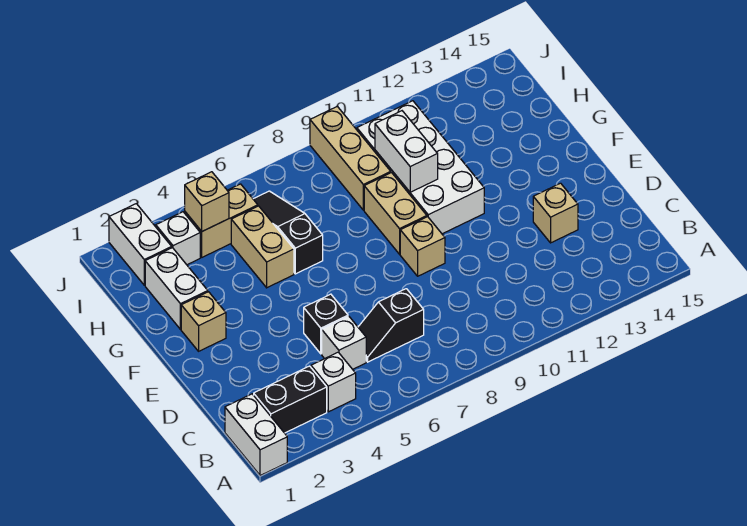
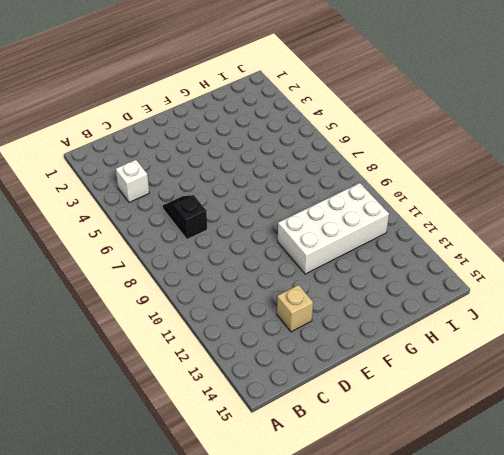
none -> white brick A1:B1 level 1
none -> black brick B2:B3 level 1
none -> white brick C5 level 1

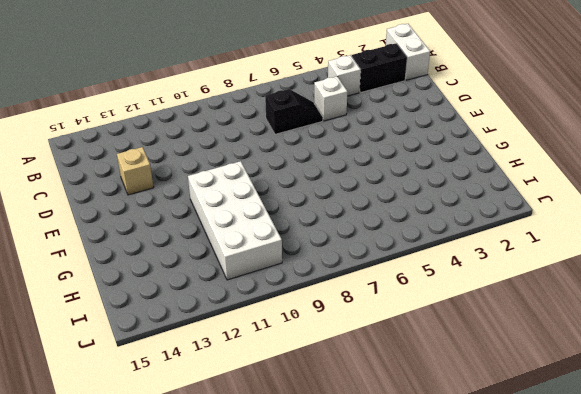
none -> black brick D5 level 1
none -> tan brick E9 level 1
none -> tan brick F2 level 1

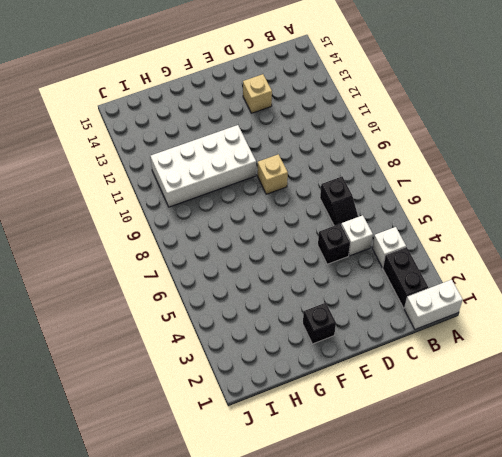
black brick F2 level 1 -> tan brick F2 level 1
none -> tan brick F9:G9 level 1
none -> white brick G2:H2 level 1
none -> tan brick G5:H5 level 1

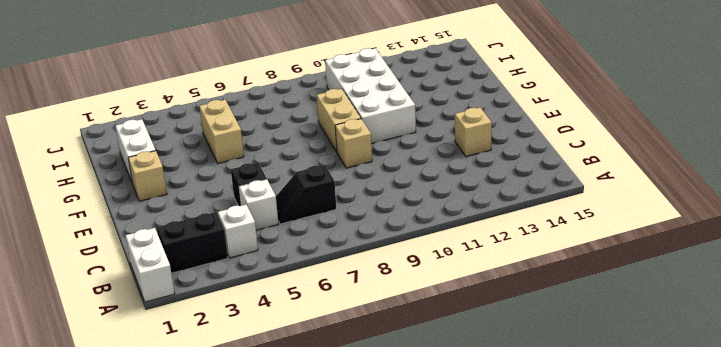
none -> black slope G6:I6 level 1 top G
none -> tan brick H9:J9 level 1
none -> white brick I2:J2 level 1

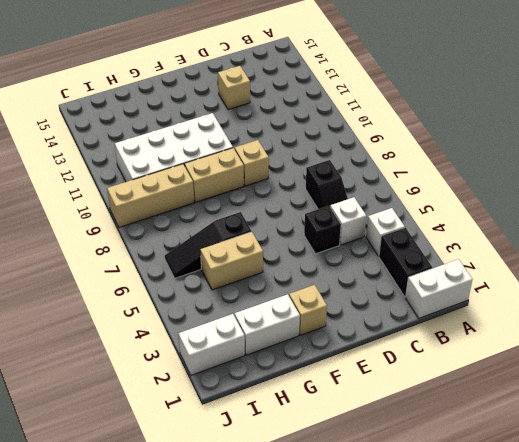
none -> white brick I3 level 1
none -> tan brick I4:I5 level 1
none -> white brick G10:H10 level 2

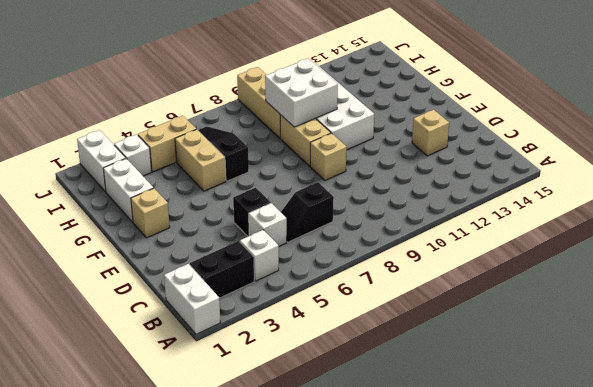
white brick G9:H10 level 2 -> white brick G10:H10 level 2
none -> tan brick I4 level 2

